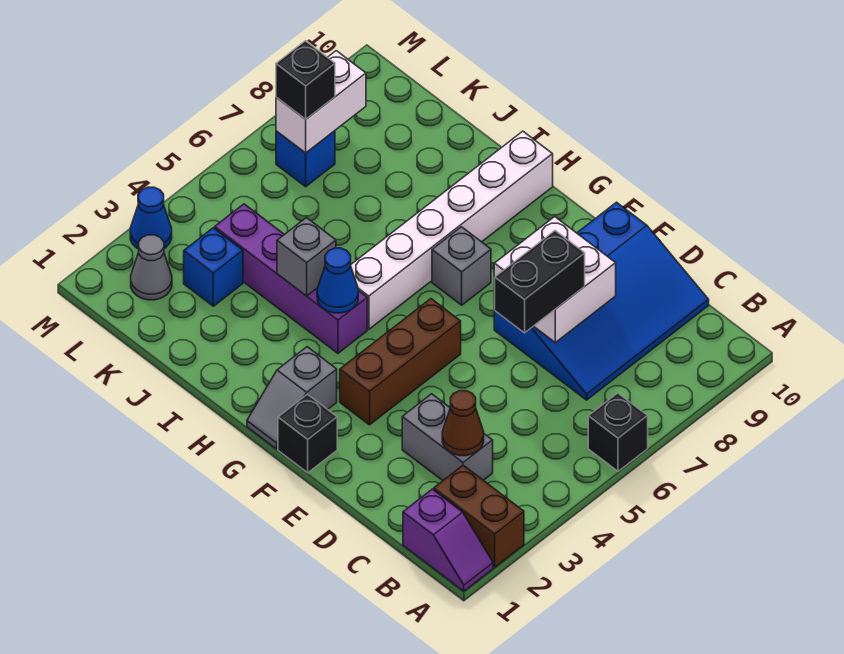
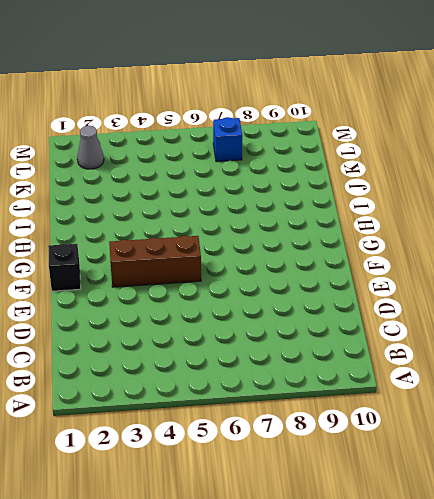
none -> purple slope A1:B1 level 1 top B
none -> brown brick A2:B2 level 1
none -> black brick A6 level 1

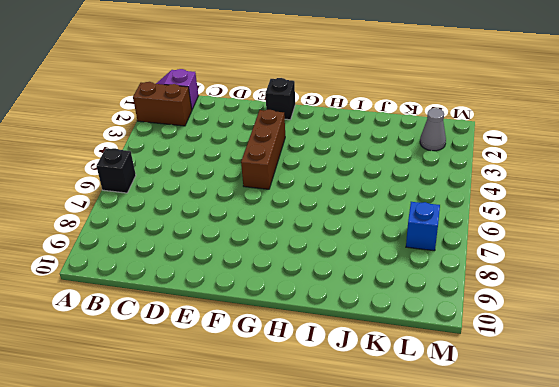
none -> grey brick C3:D3 level 1
none -> blue slope C7:E10 level 1 top E
none -> grey slope G1:G2 level 1 top 2

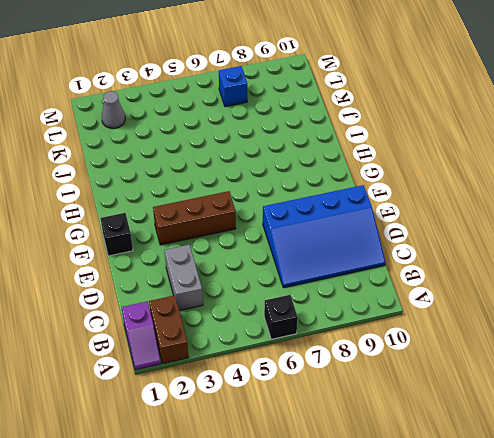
none -> grey slope G1:G2 level 1 top 2
none -> grey brick G7 level 1
none -> purple brick H4:K4 level 1

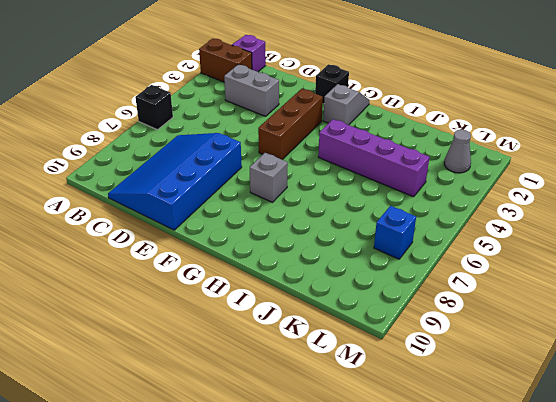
none -> white brick H5:H10 level 1
none -> blue brick K3 level 1
none -> blue cone M3 level 1

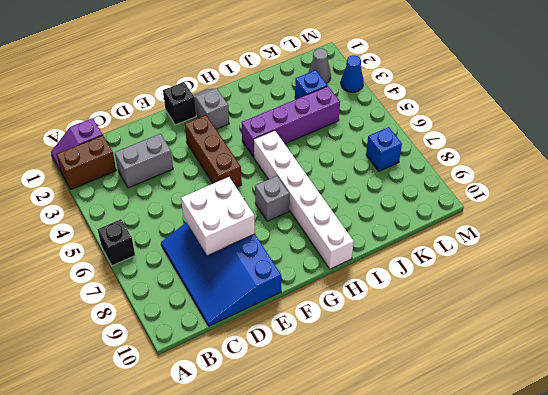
none -> brown cone C3 level 2
none -> blue cone H4 level 2
none -> grey brick I4 level 2

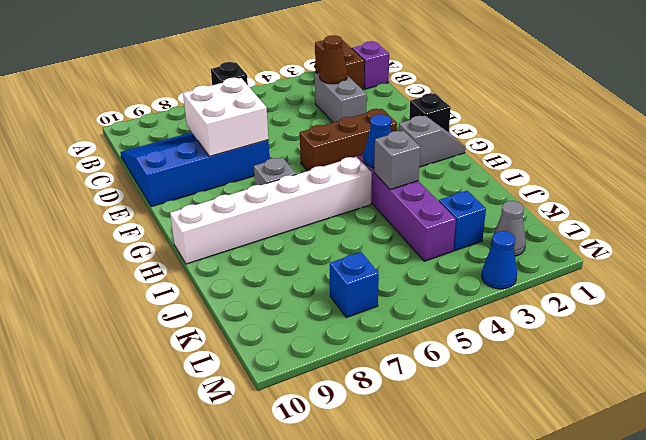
none -> white brick L7:L8 level 2
none -> black brick D6:D7 level 3
none -> black brick L7 level 3

